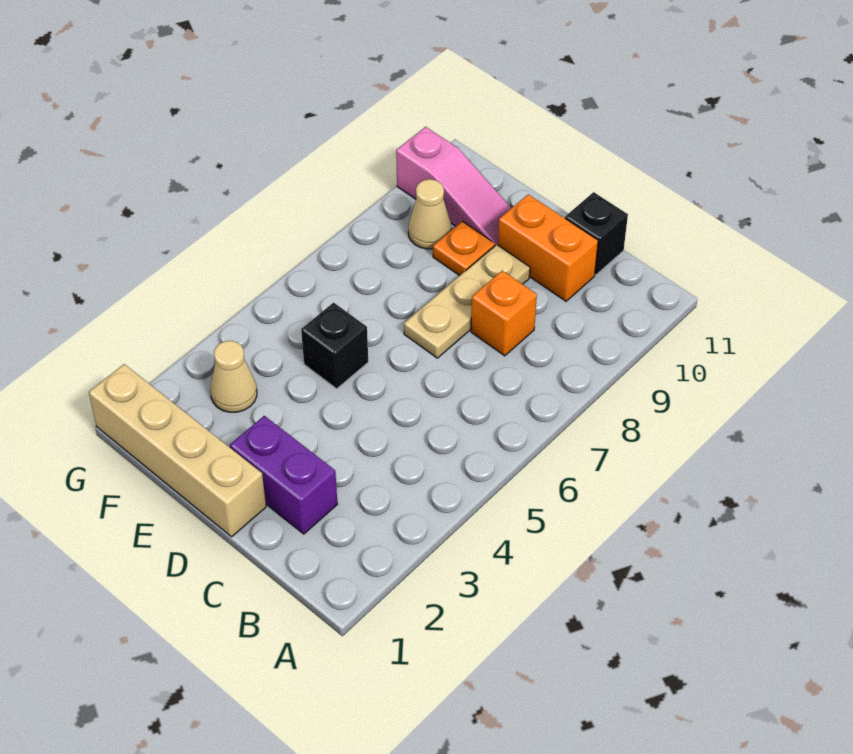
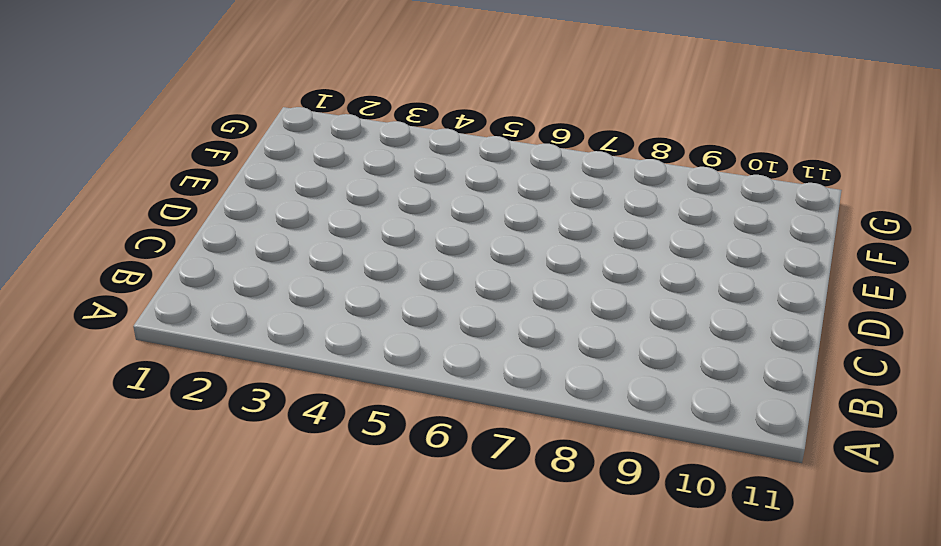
none -> purple brick C2:D2 level 1
none -> orange brick C8 level 1

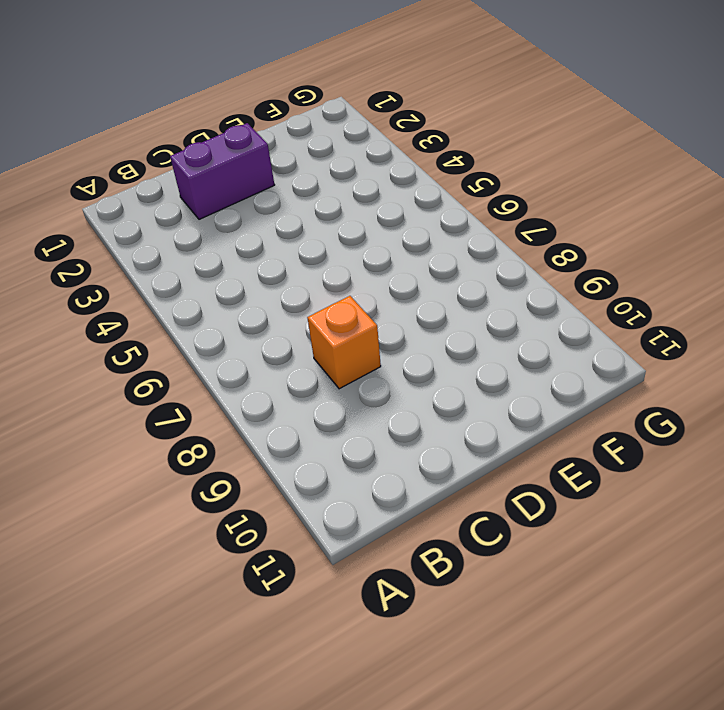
none -> orange brick C10:D10 level 1
none -> black brick C11 level 1

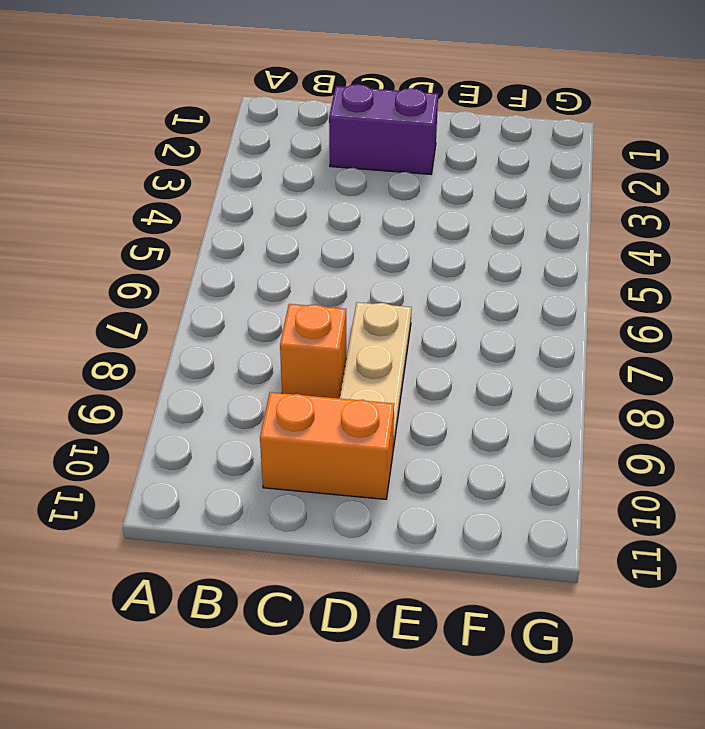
none -> black brick C11 level 1
none -> tan brick D1:G1 level 1

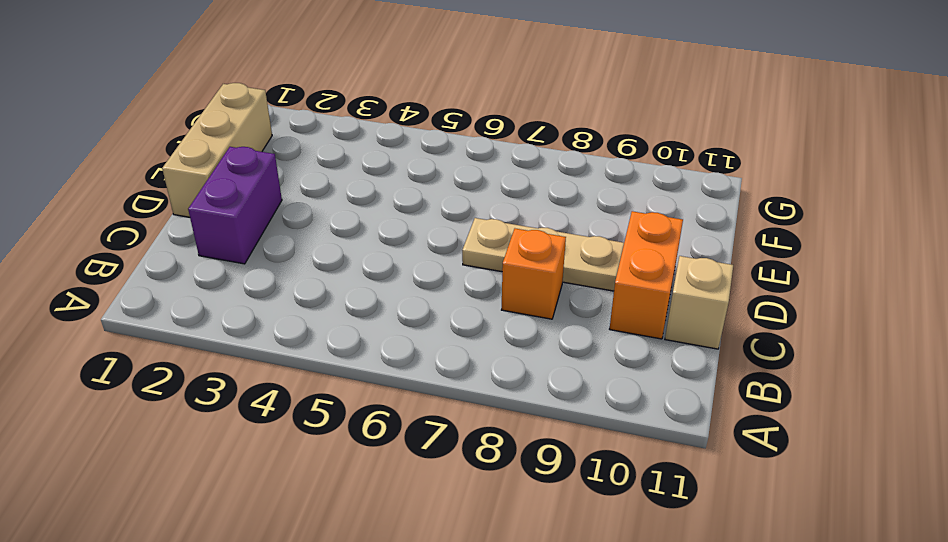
tan brick C11 level 1 -> black brick C11 level 1
tan brick D1:F1 level 1 -> tan brick D1:G1 level 1
none -> black brick E5 level 1
none -> orange plate E9 level 1

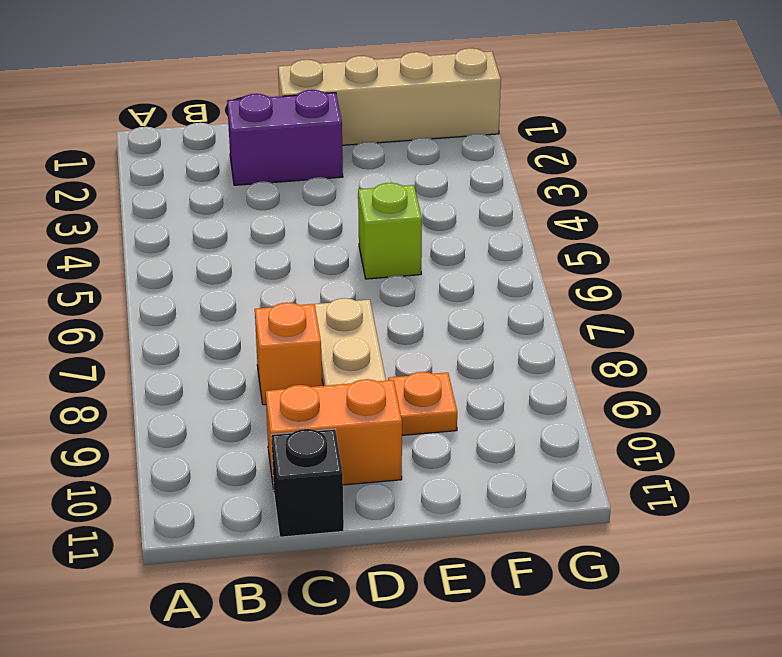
lime brick E5 level 1 -> black brick E5 level 1
none -> pink slope E10:G10 level 1 top G
none -> tan cone F3 level 1

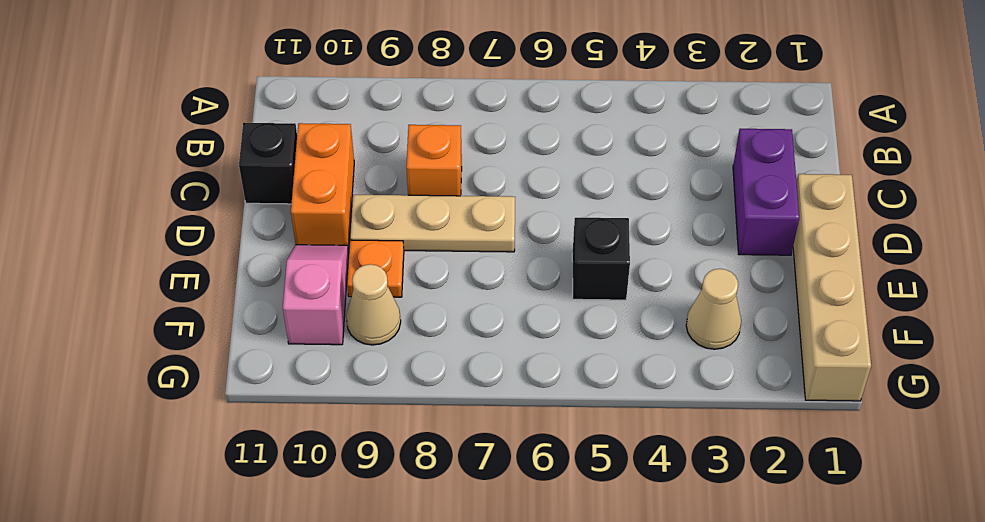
pink slope E10:F10 level 1 top F -> pink slope E10:G10 level 1 top G

